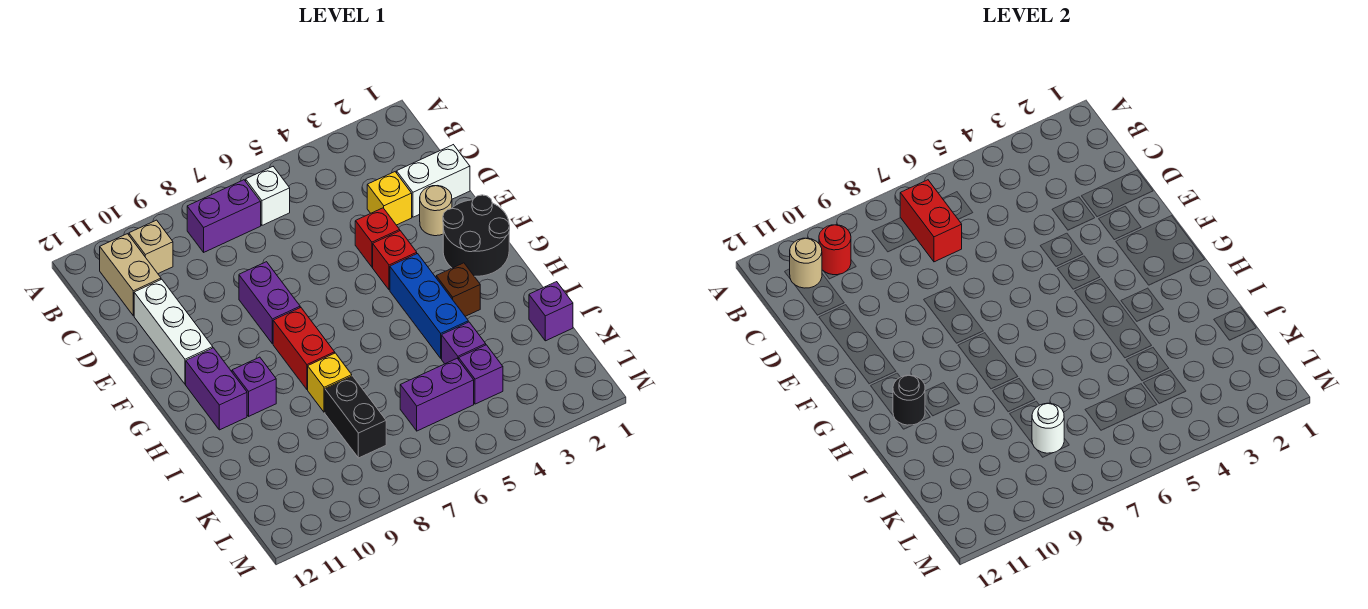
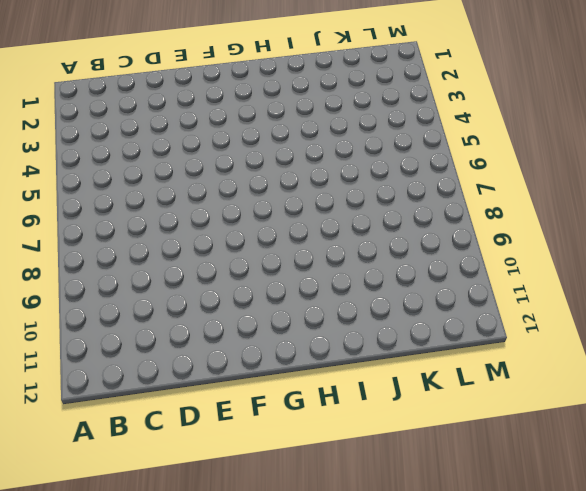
none -> white brick B6 level 1
none -> purple brick B7:B8 level 1
none -> tan brick B10 level 1

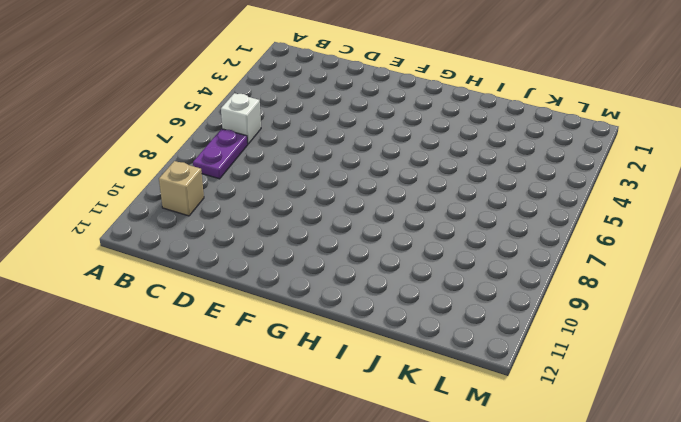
purple plate B7:B8 level 1 -> purple brick B7:B8 level 1
none -> tan brick B11:C11 level 1
none -> white brick D1:D2 level 1
none -> yellow brick D3 level 1

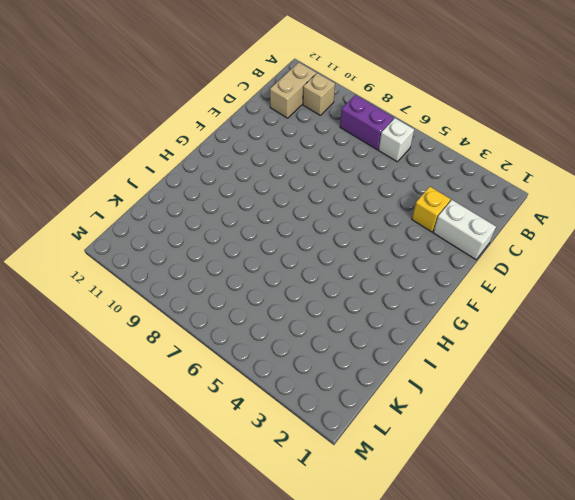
none -> white brick D11:F11 level 1
none -> tan round brick E2 level 1
none -> red brick E4 level 1

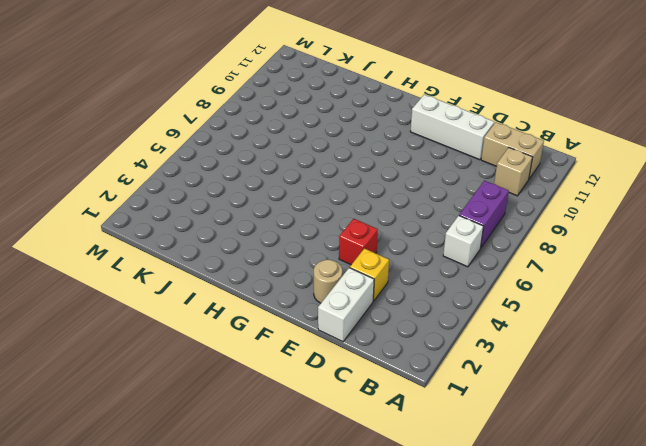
none -> purple brick E8:F8 level 1
none -> black round brick F1:G2 level 1
none -> red brick F4 level 1

